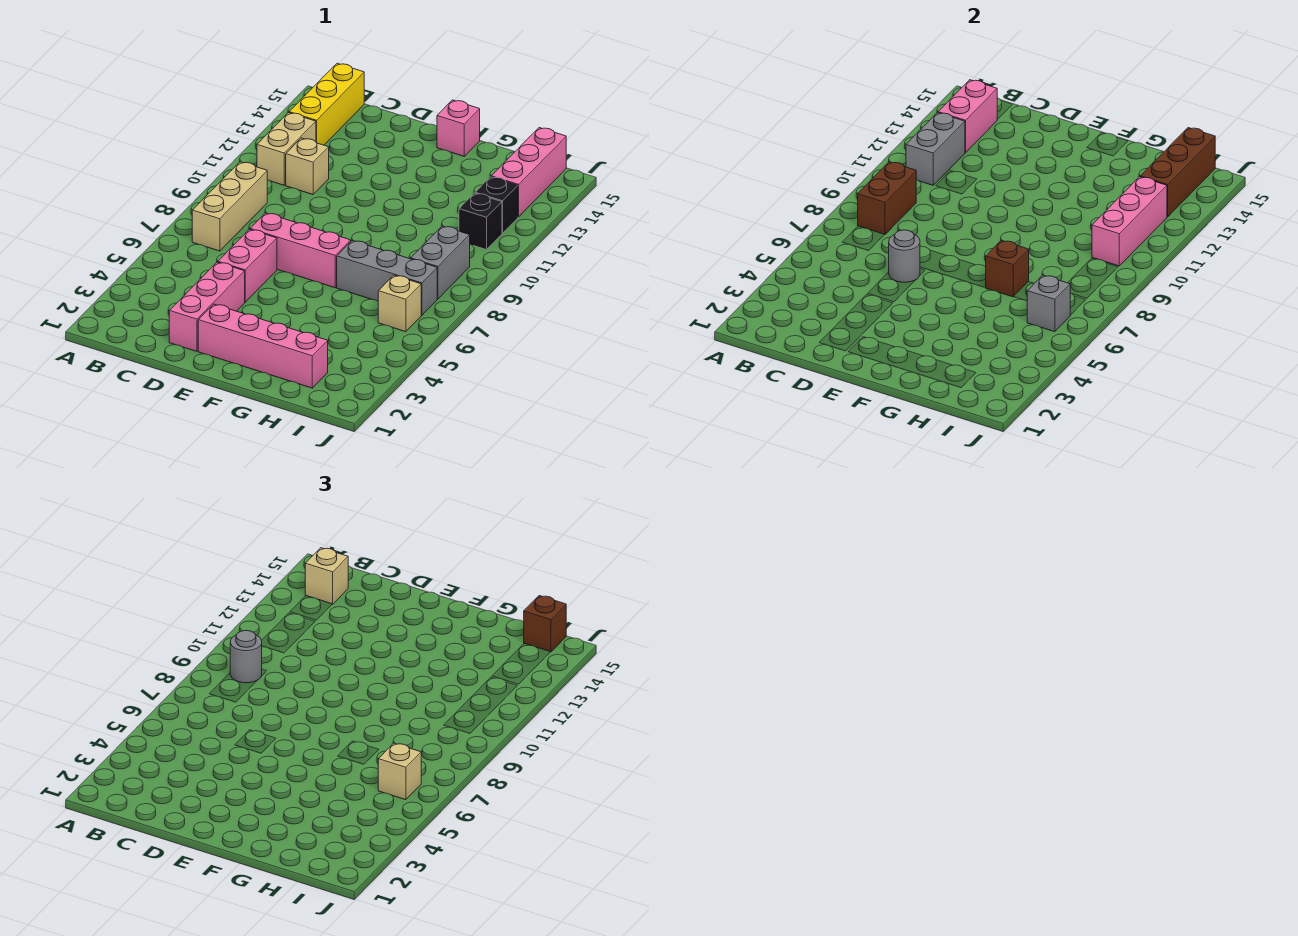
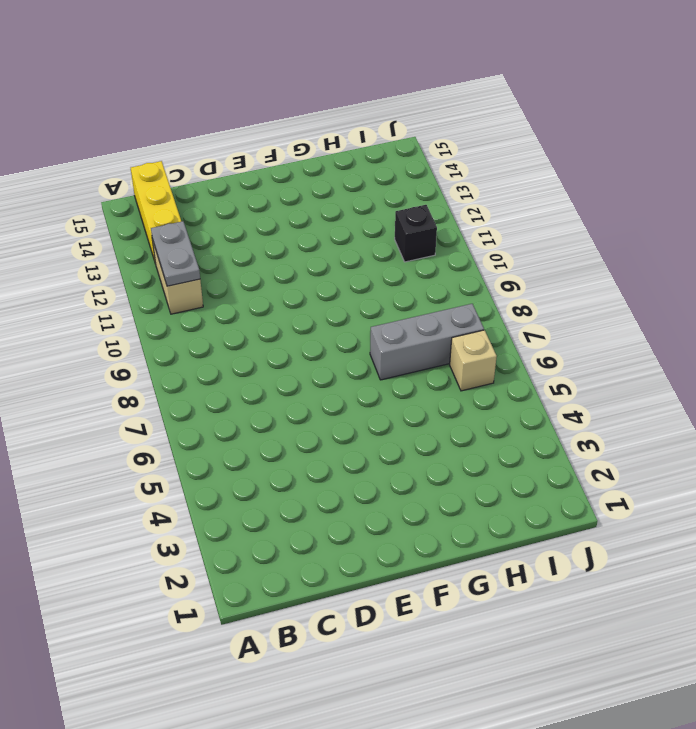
grey plate B11:B12 level 2 -> grey brick B11:B12 level 2
none -> tan brick B7:B9 level 1
none -> tan brick C11 level 1
none -> pink brick D2:D4 level 1

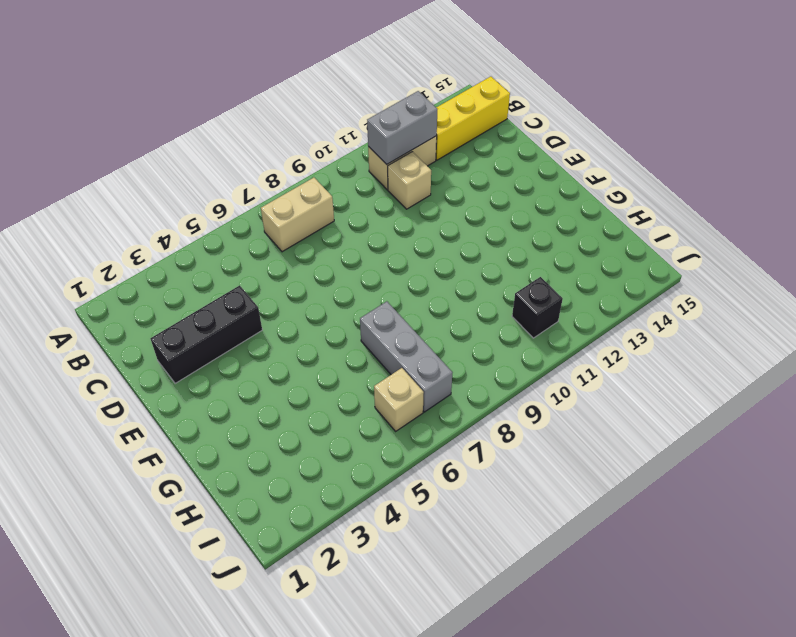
tan brick B7:B8 level 1 -> tan brick B7:B9 level 1
black brick D2:D4 level 1 -> pink brick D2:D4 level 1
none -> pink brick D5:D6 level 1
none -> pink brick D7:F7 level 1
none -> pink brick E2:H2 level 1

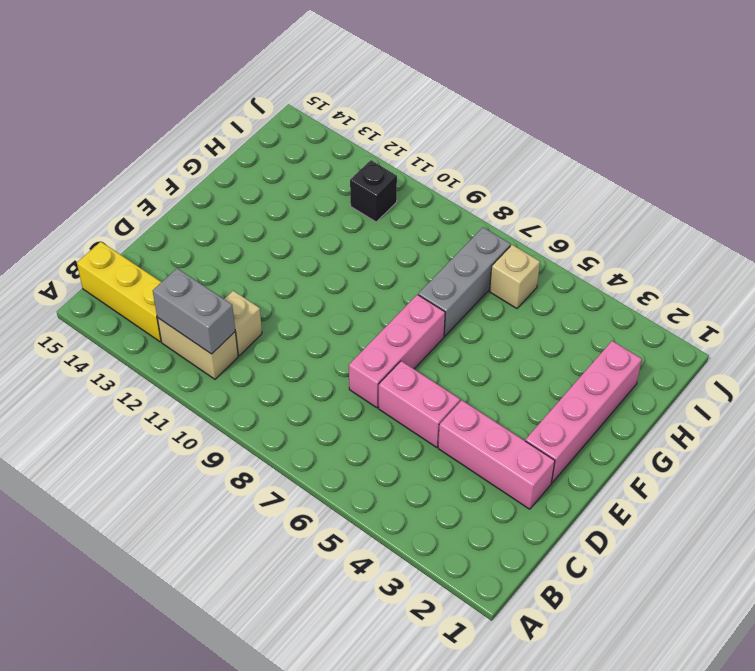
none -> tan brick B7:B9 level 1
none -> pink brick F15 level 1
none -> grey brick I8:I9 level 1

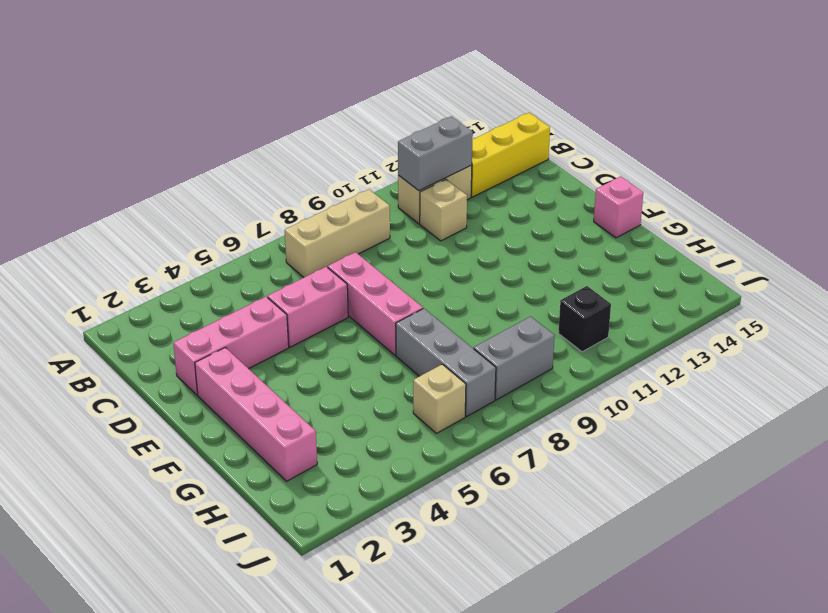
none -> black brick I12 level 1
none -> pink brick I13:I15 level 1
none -> brown brick B8:B9 level 2

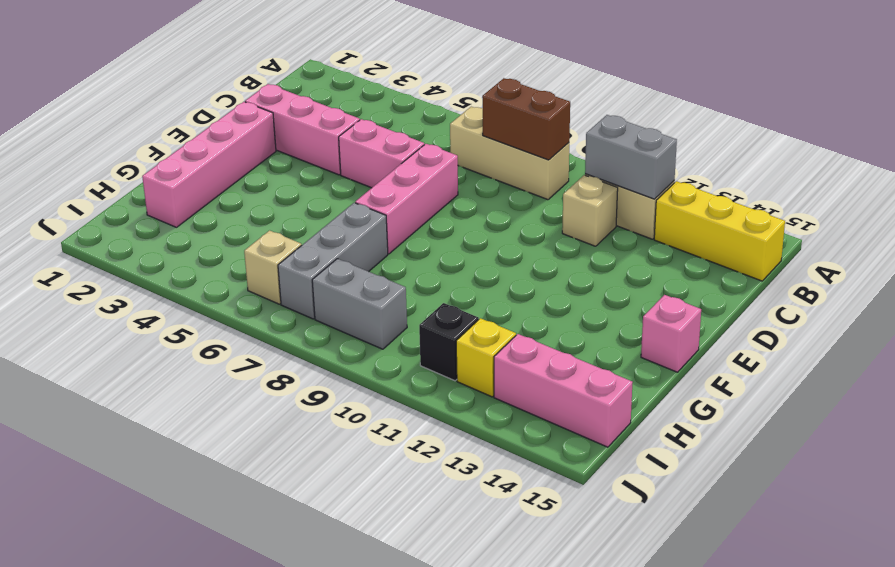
yellow brick I12 level 1 -> black brick I12 level 1
none -> pink brick B13:B14 level 2
none -> grey round brick D6 level 2
none -> brown brick G7 level 2

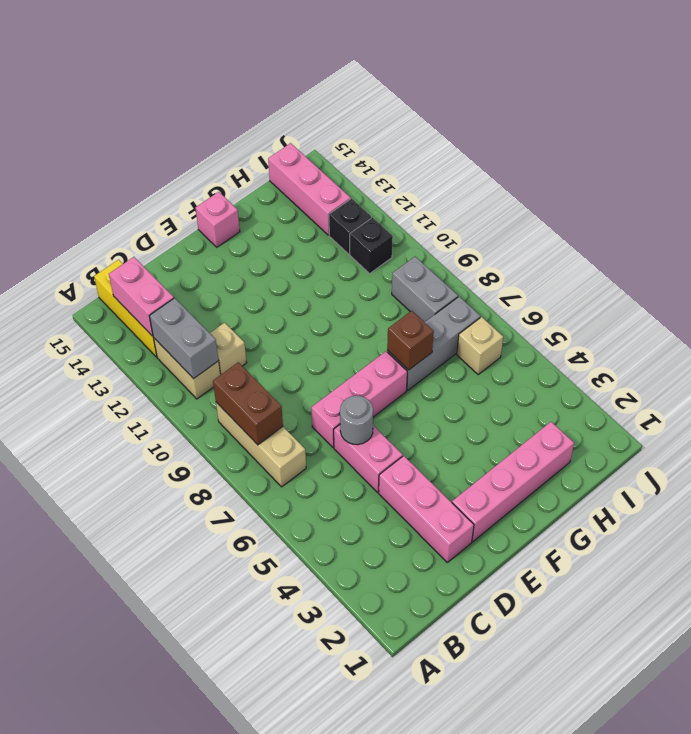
none -> grey brick I6 level 2
none -> pink brick I10:I12 level 2
none -> brown brick I13:I15 level 2

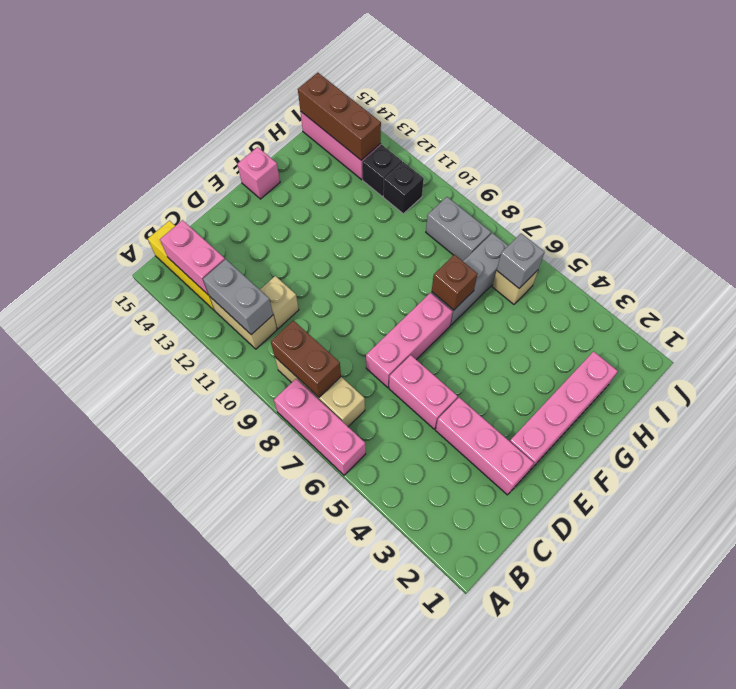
pink brick A6:A8 level 1 -> pink brick I10:I12 level 2
none -> grey round brick D6 level 2
none -> grey round brick B9 level 3
none -> tan brick B14 level 3

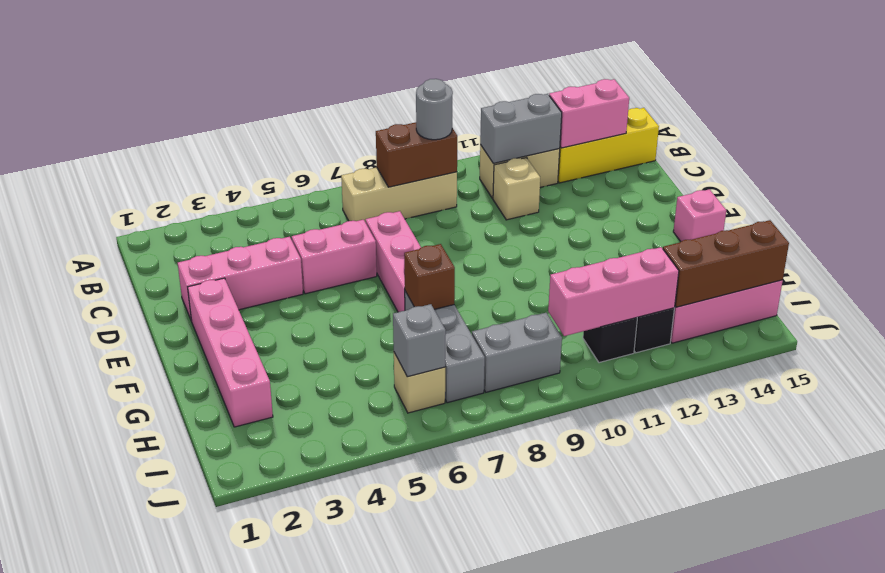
none -> grey round brick D6 level 2
none -> tan brick B14 level 3
none -> tan brick I6 level 3

